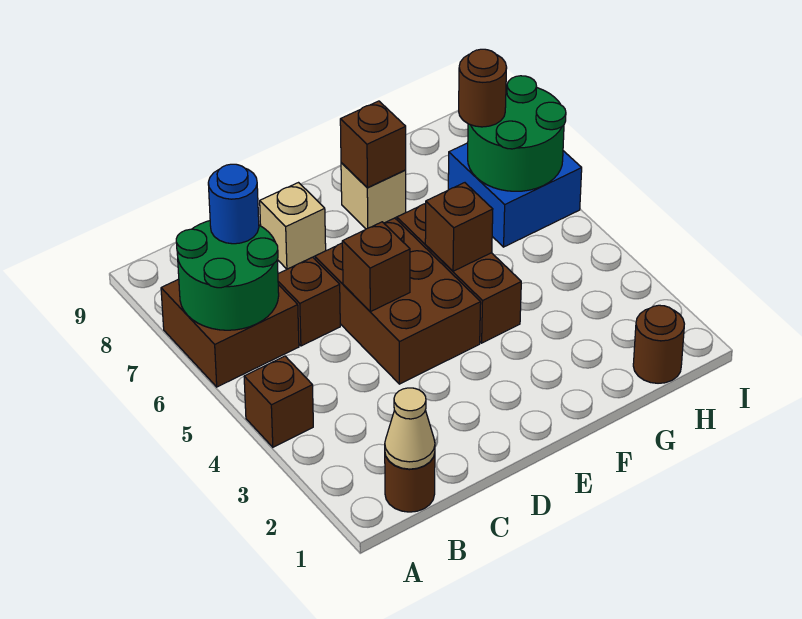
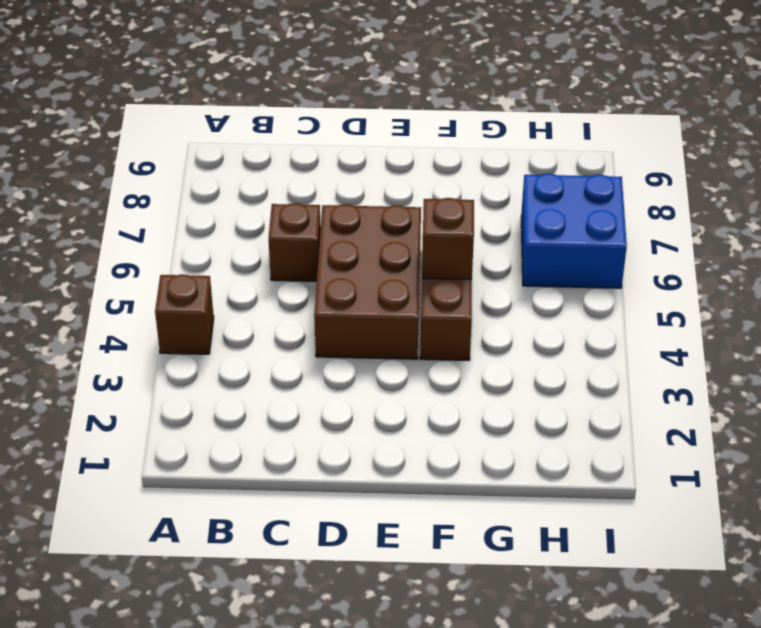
none -> brown brick A6:B7 level 1
none -> brown round brick B1 level 1
none -> tan brick D8 level 1

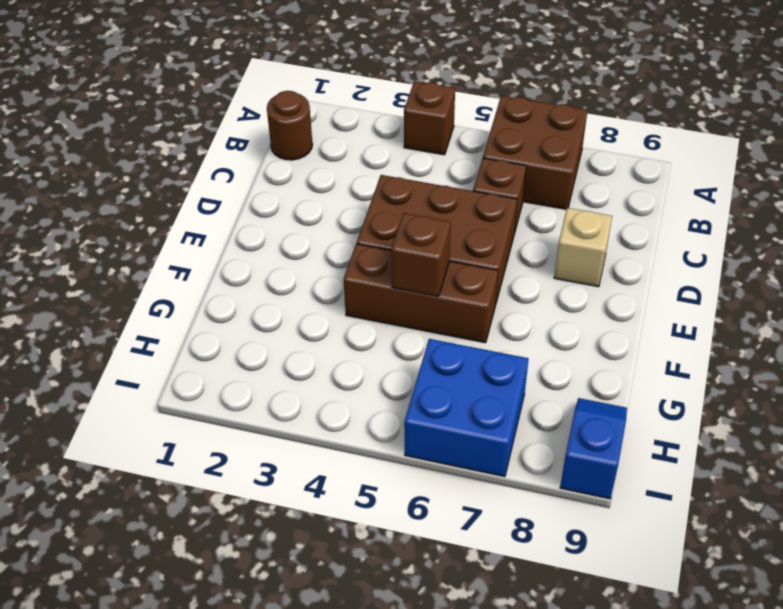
blue slope H9:I9 level 1 top I -> none
none -> tan brick F8 level 1
none -> brown round brick H1 level 1
none -> green round brick A6:B7 level 2

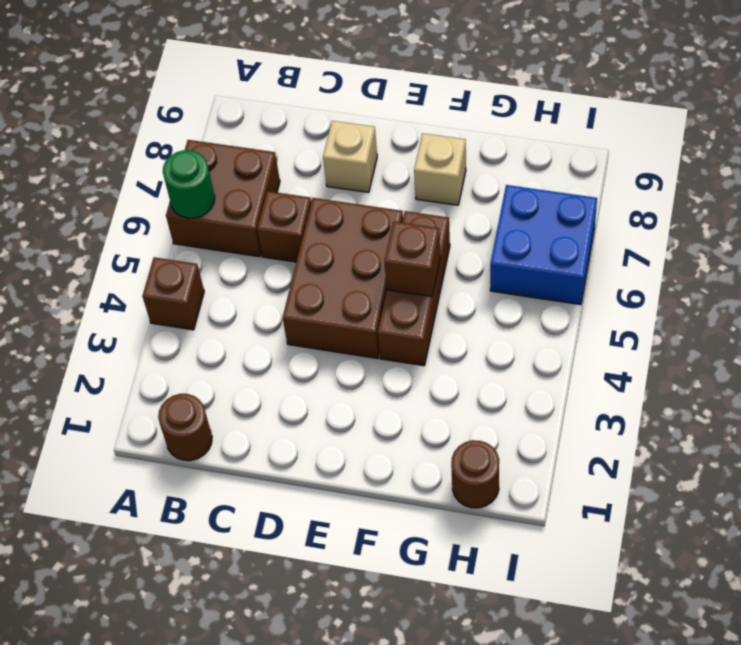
green round brick A6 level 2 -> green round brick A6:B7 level 2
none -> tan cone B1 level 2
none -> brown brick D5 level 2
none -> brown brick F8 level 2

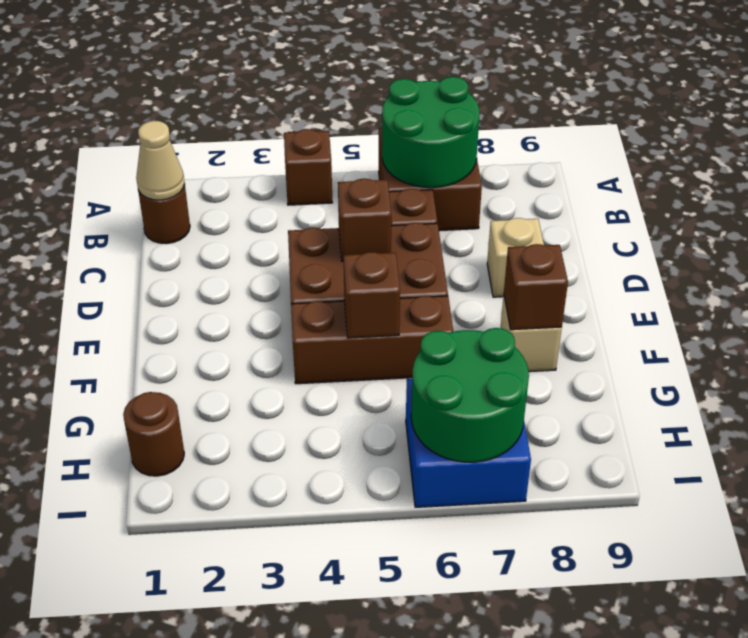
none -> blue round brick B7 level 3
none -> brown round brick H7 level 3

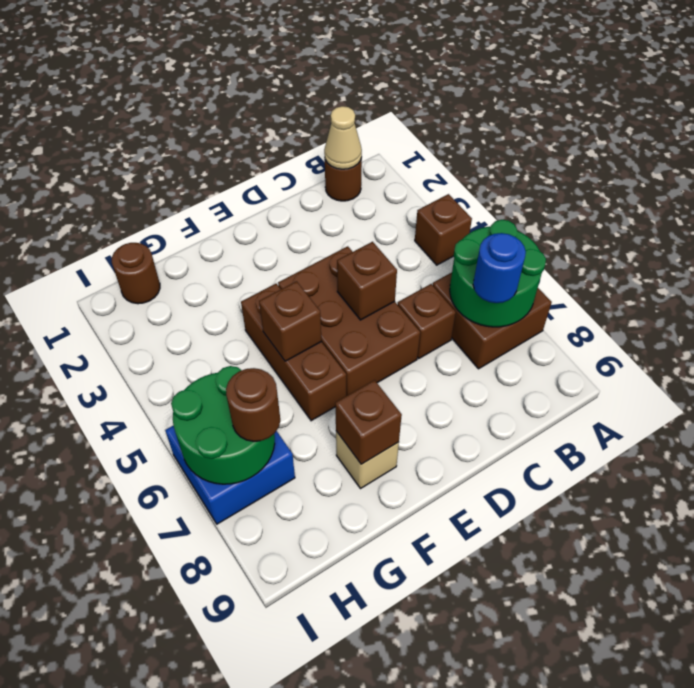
none -> tan brick D8 level 1

